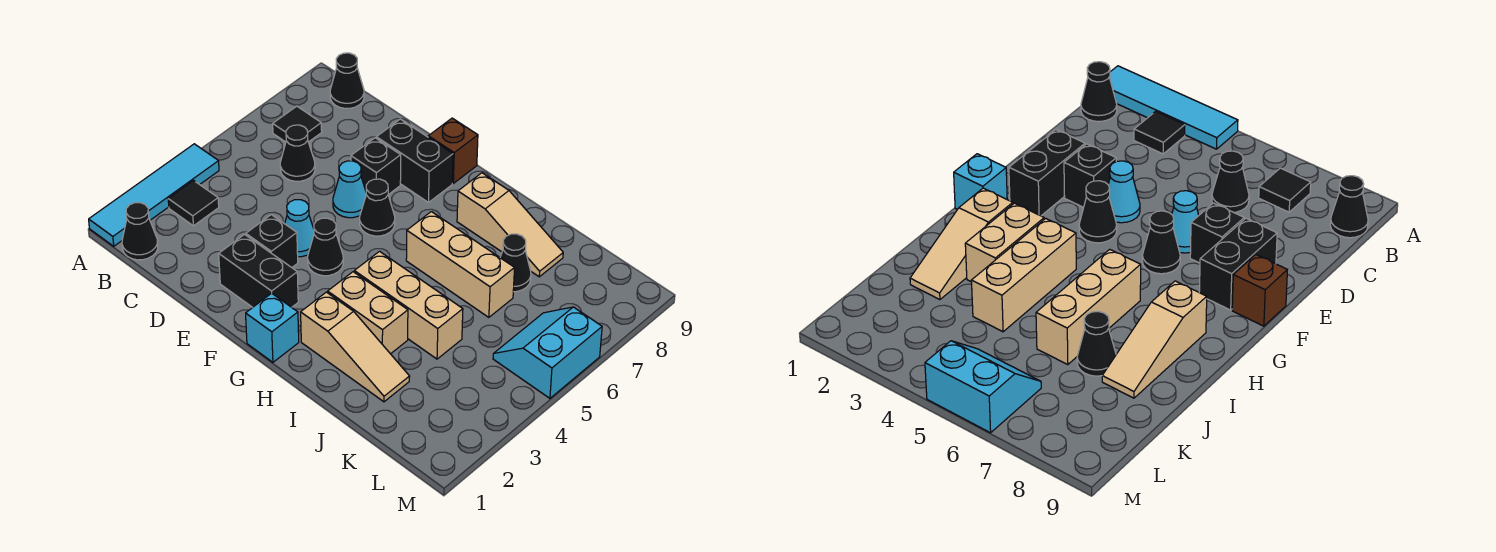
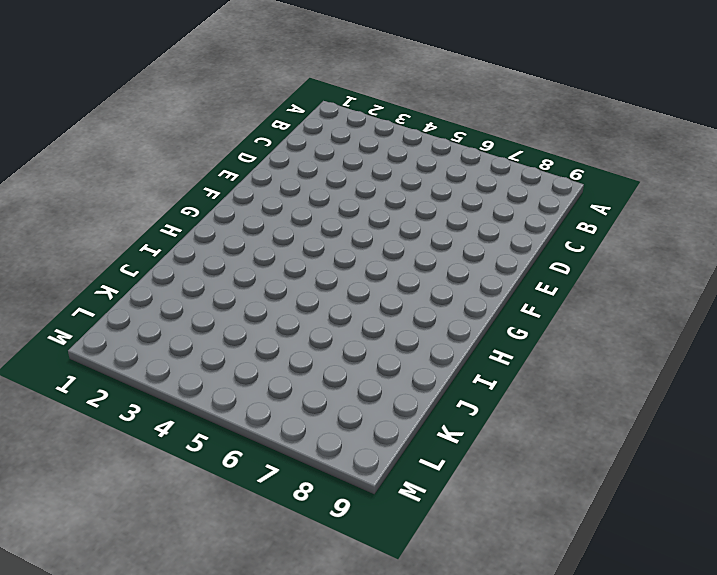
none -> cyan tile A1:A4 level 1
none -> black cone B1 level 1
none -> black tile B3 level 1

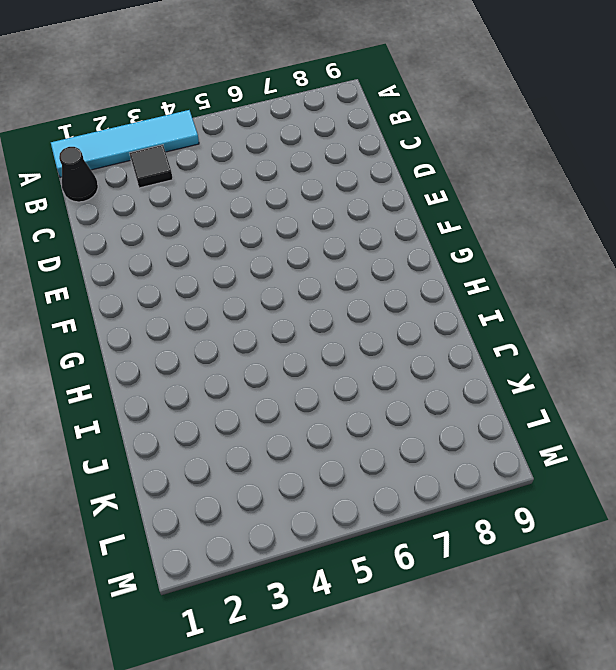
none -> black tile B7 level 1
none -> black cone B9 level 1
none -> black cone C6 level 1

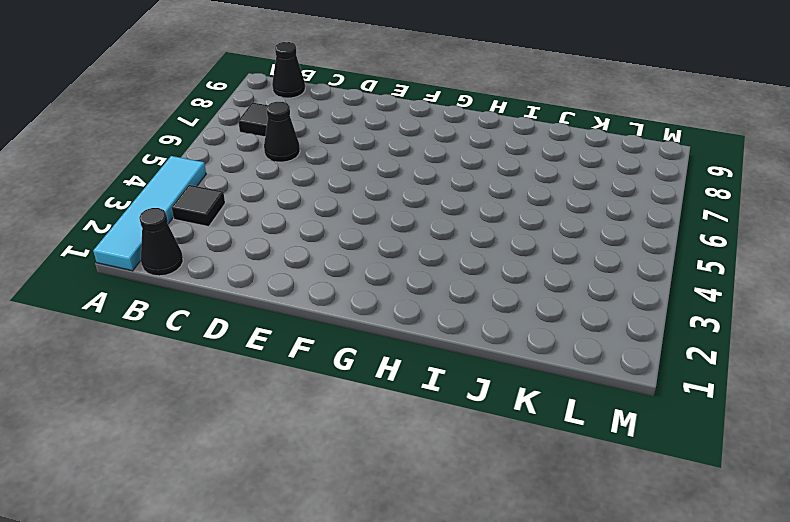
none -> black brick E2:F2 level 1
none -> black brick E3 level 1
none -> cyan cone E4 level 1

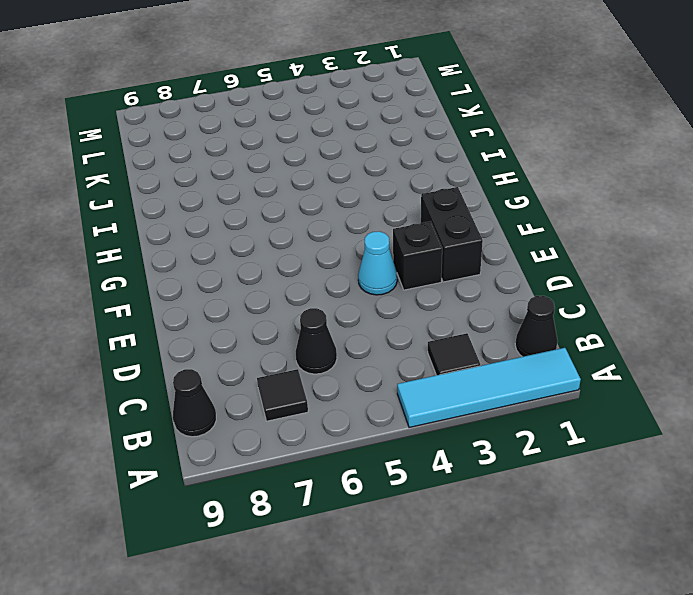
none -> cyan cone E6 level 1
none -> black brick E7 level 1
none -> black brick E8:F8 level 1

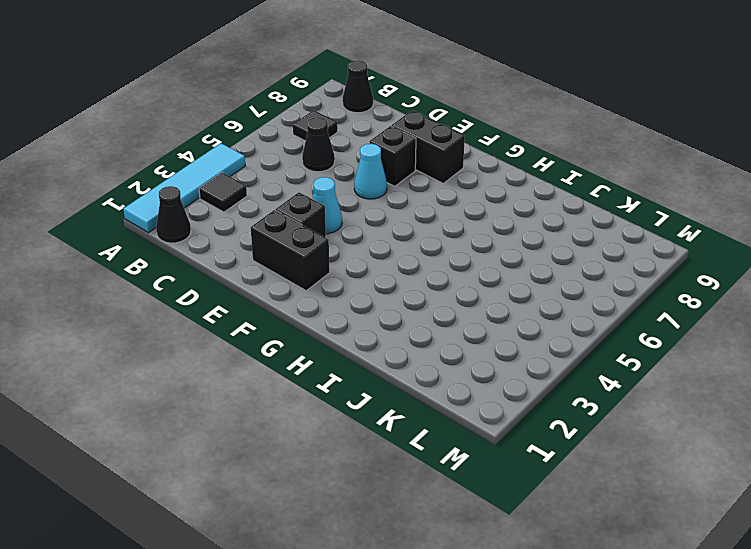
none -> black cone F4 level 1
none -> black cone F6 level 1
none -> brown brick F9 level 1

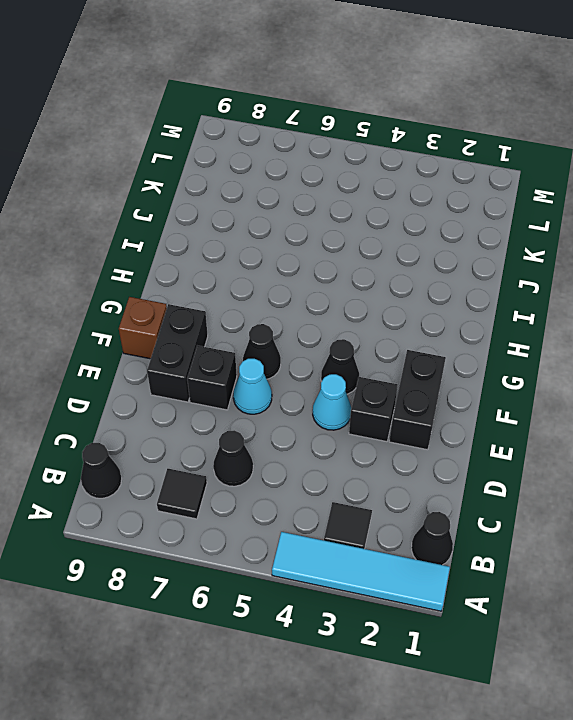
none -> cyan brick G1 level 1
none -> tan slope H2:J2 level 1 top H
none -> tan brick H3:I3 level 1

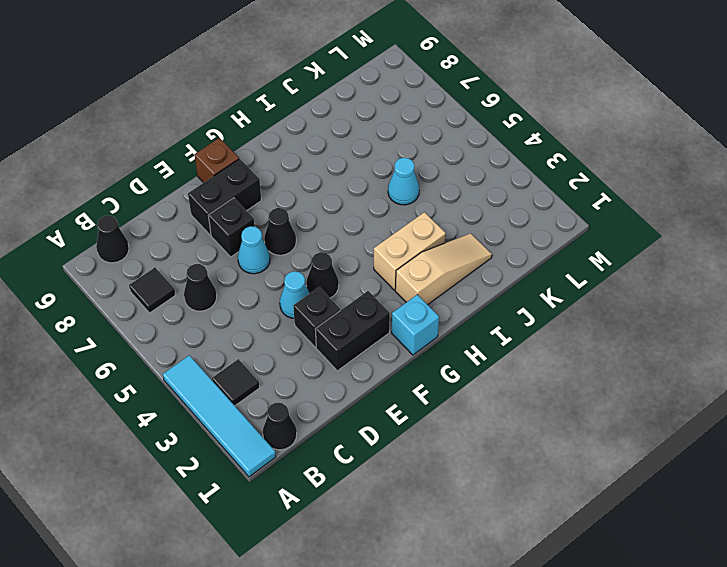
cyan cone J5 level 1 -> none
none -> tan brick H4:J4 level 1
none -> tan brick H6:J6 level 1
none -> tan slope H8:J8 level 1 top H

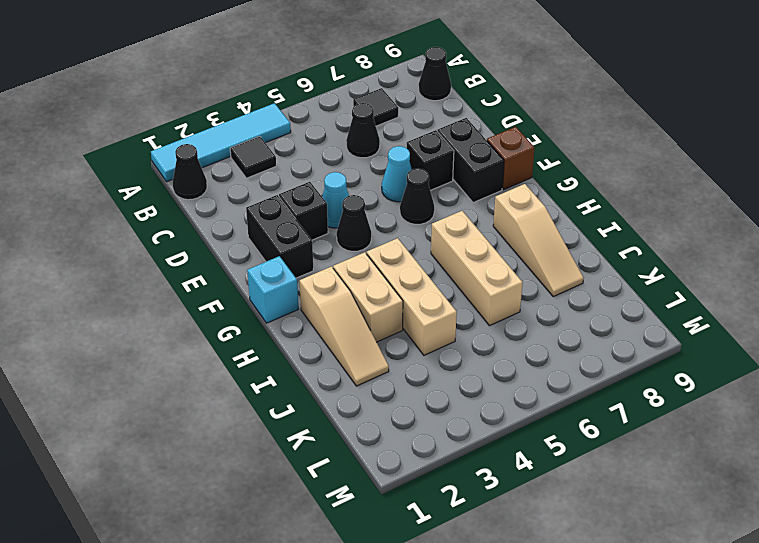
none -> black cone J7 level 1
none -> cyan slope L5:M6 level 1 top M

